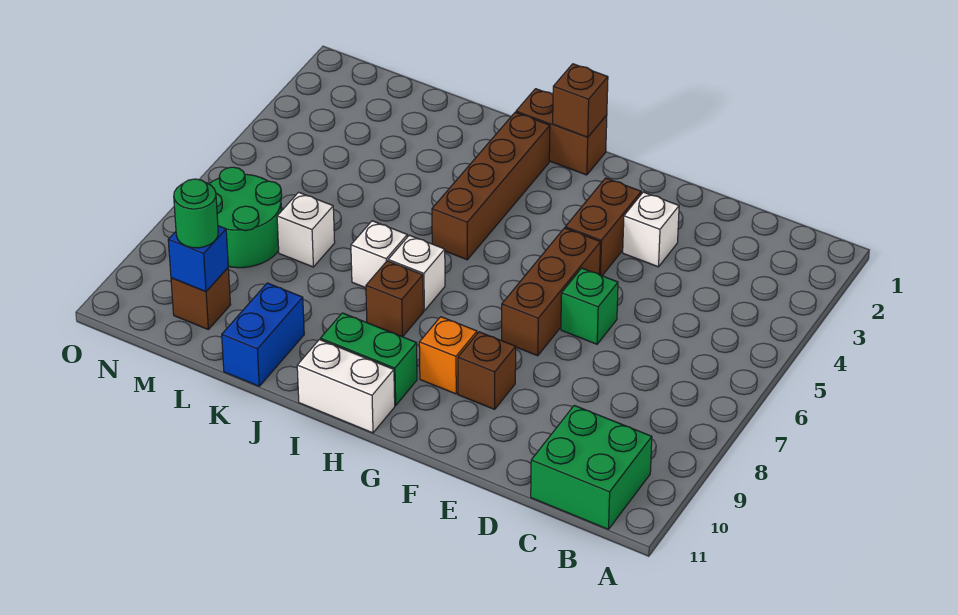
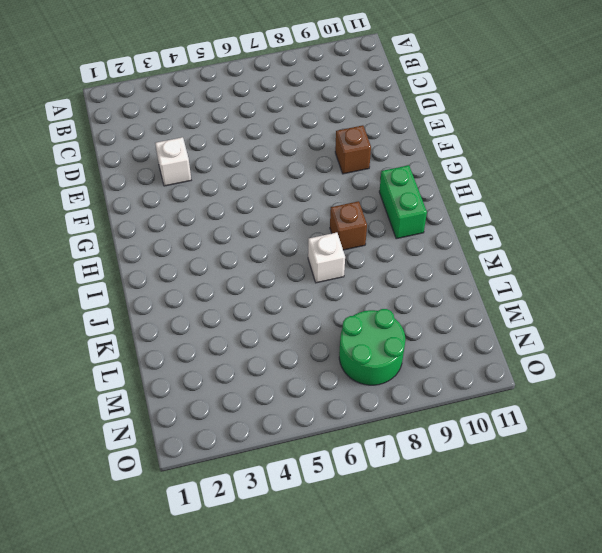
none -> green brick B10:C11 level 1
none -> green brick E6 level 1
none -> brown brick F3:F4 level 1

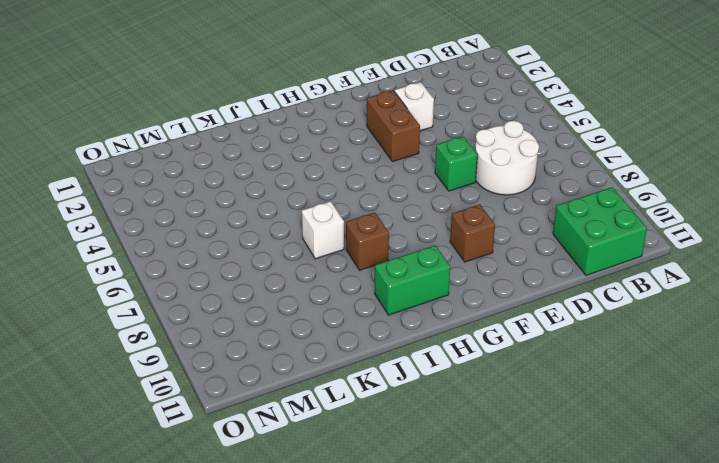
white round brick C6:D7 level 1 -> none
none -> brown brick F5:F7 level 1
none -> orange brick G9 level 1
none -> brown brick H1:I1 level 1

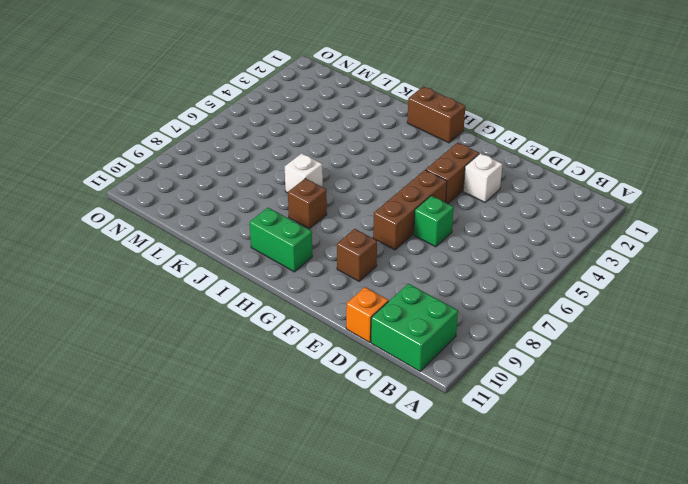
orange brick D11 level 1 -> orange brick G9 level 1
none -> white brick H11:I11 level 1
none -> brown brick I2:I5 level 1
none -> white brick I7 level 1

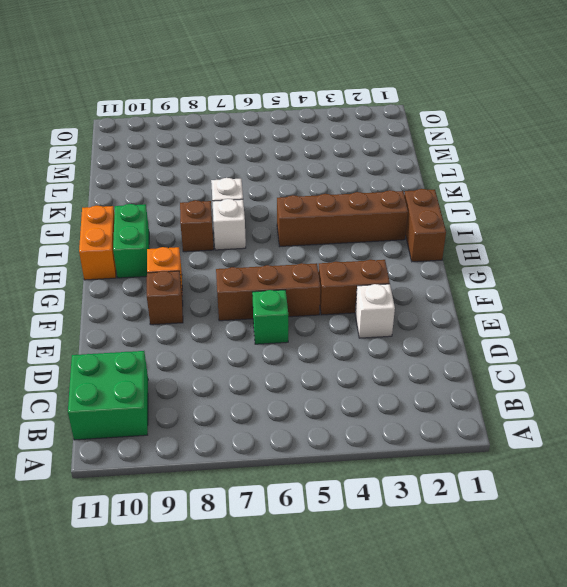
orange brick H11:I11 level 1 -> white brick H11:I11 level 1
none -> blue brick K10:K11 level 1
none -> white brick L7 level 1
none -> green round brick M7:N8 level 1

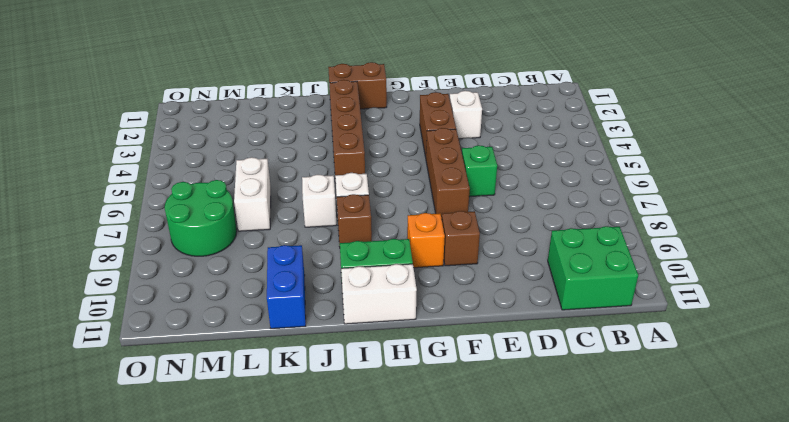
white brick L6:L7 level 1 -> white brick L7 level 1
none -> brown brick M10 level 1
none -> brown brick H1 level 2
none -> blue brick M10 level 2

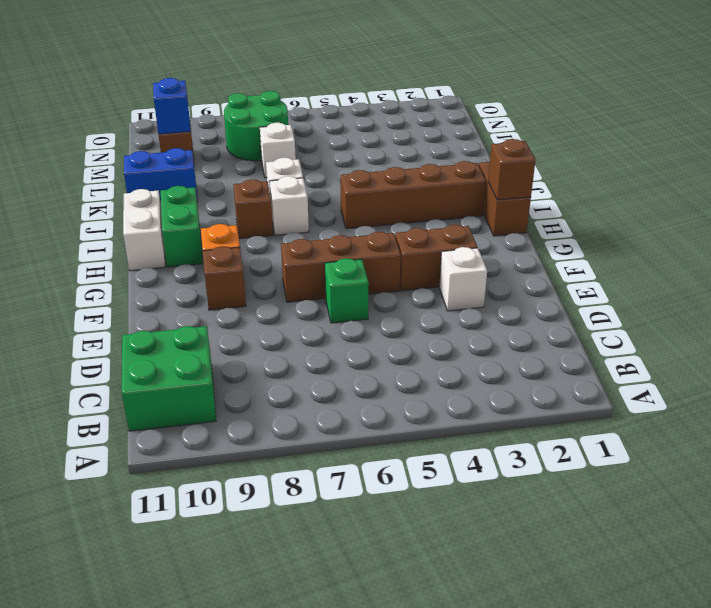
none -> green round brick M10 level 3

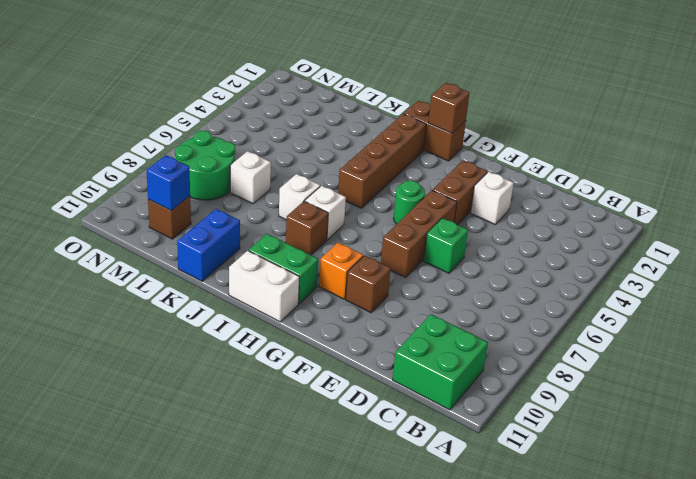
green round brick G5 level 1 -> green round brick M10 level 3

